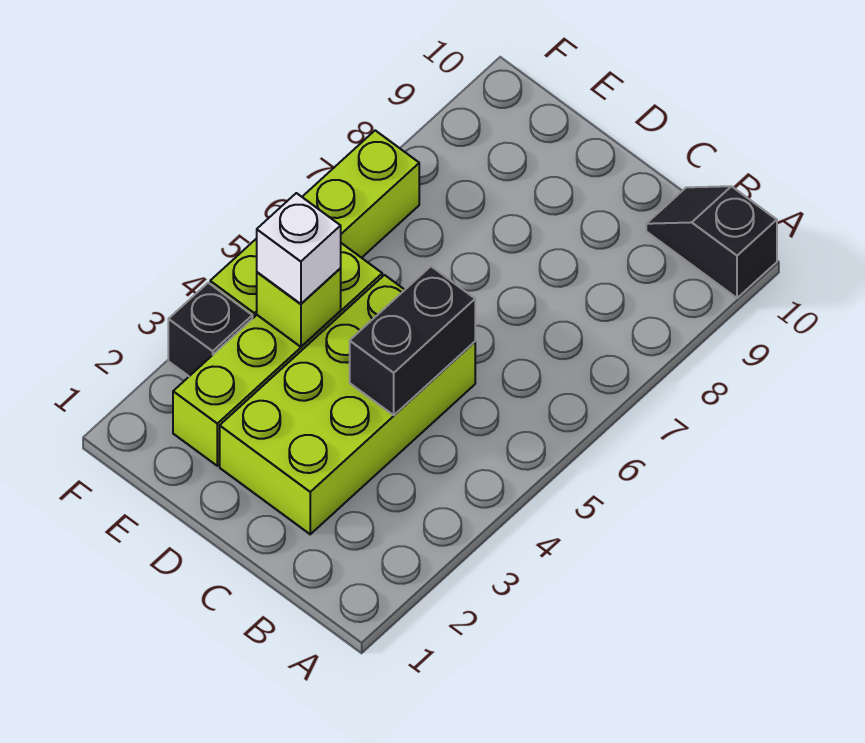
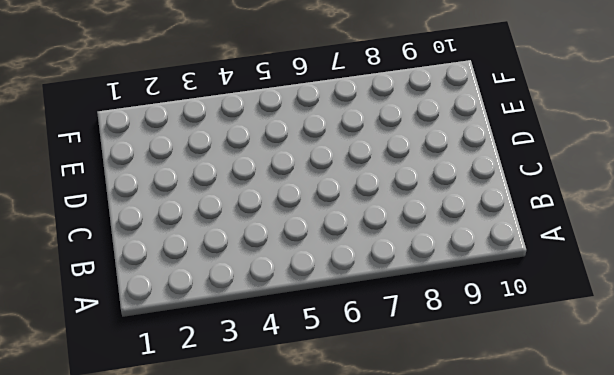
none -> black slope A10:B10 level 1 top A
none -> lime brick C2:D5 level 1

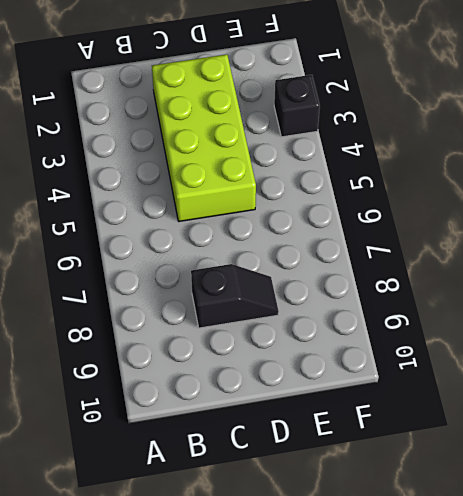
black slope C8:D8 level 1 top C -> black slope A10:B10 level 1 top A
none -> lime brick E2:E5 level 1
none -> lime brick F4:F7 level 1

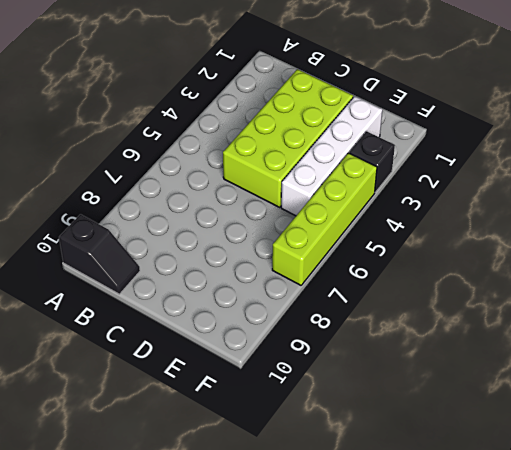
white brick E2:E5 level 1 -> lime brick E2:E5 level 1
none -> black brick C4:C5 level 2
none -> lime brick E4 level 2

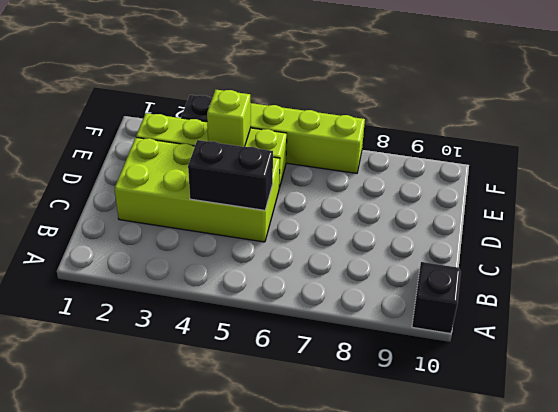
none -> white brick E4 level 3

